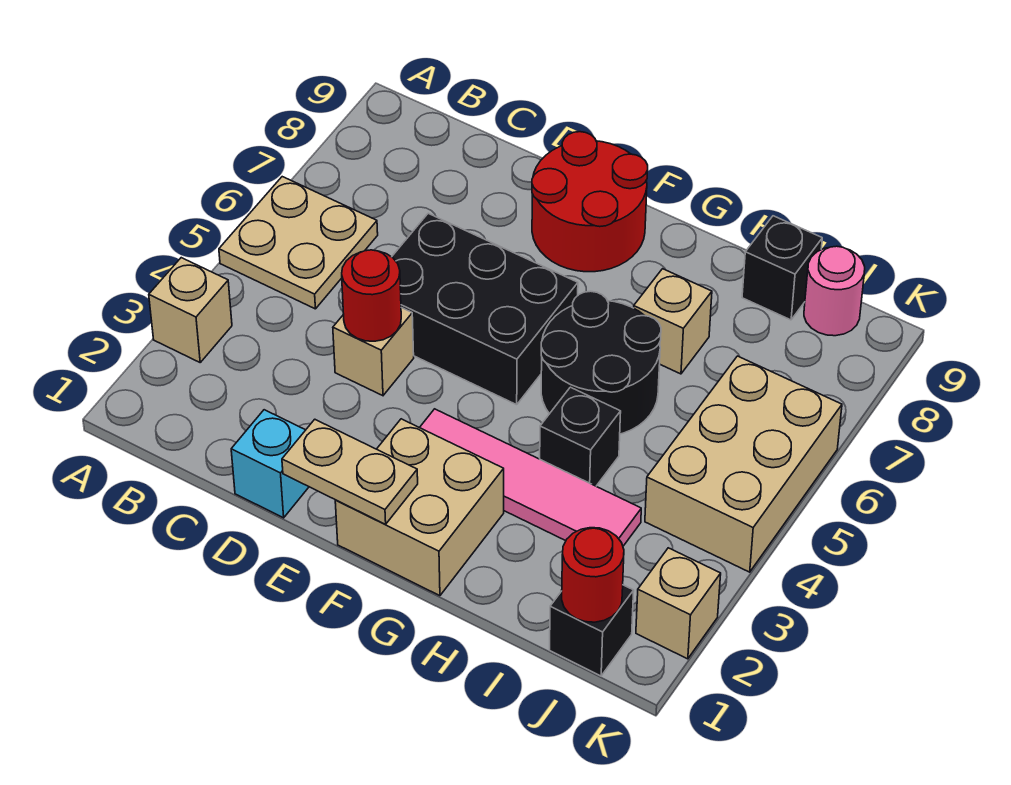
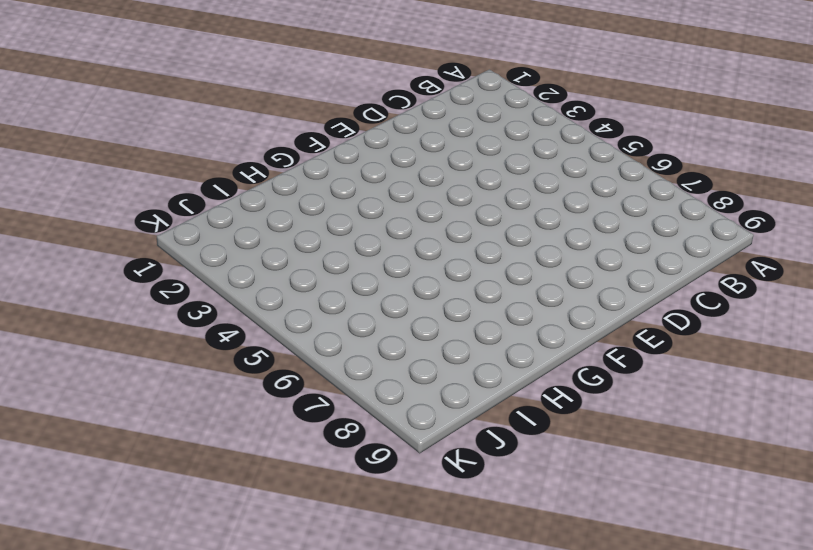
none -> tan brick A3 level 1
none -> tan plate A5:B6 level 1
none -> cyan brick D1 level 1

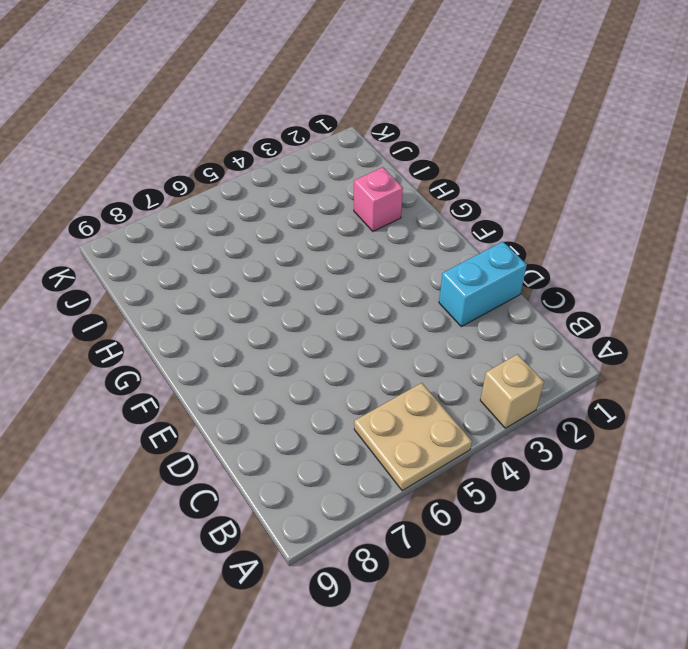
cyan brick D1:D2 level 1 -> cyan brick D1 level 1
pink brick H2 level 1 -> none
none -> tan brick D4 level 1
none -> black brick D5:F6 level 1
none -> red round brick E8:F9 level 1

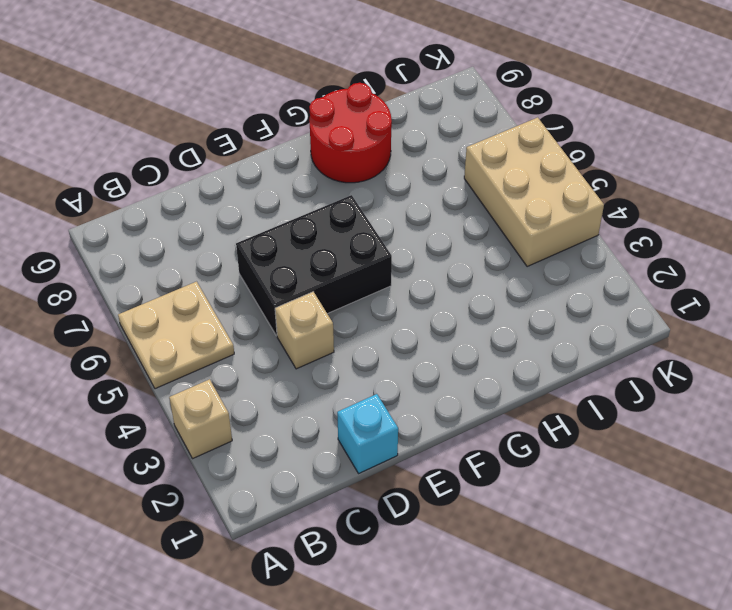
red round brick G8:H9 level 1 -> red round brick E8:F9 level 1
none -> tan brick F1:G2 level 1
none -> pink tile F3:I3 level 1
none -> black round brick G5:H6 level 1

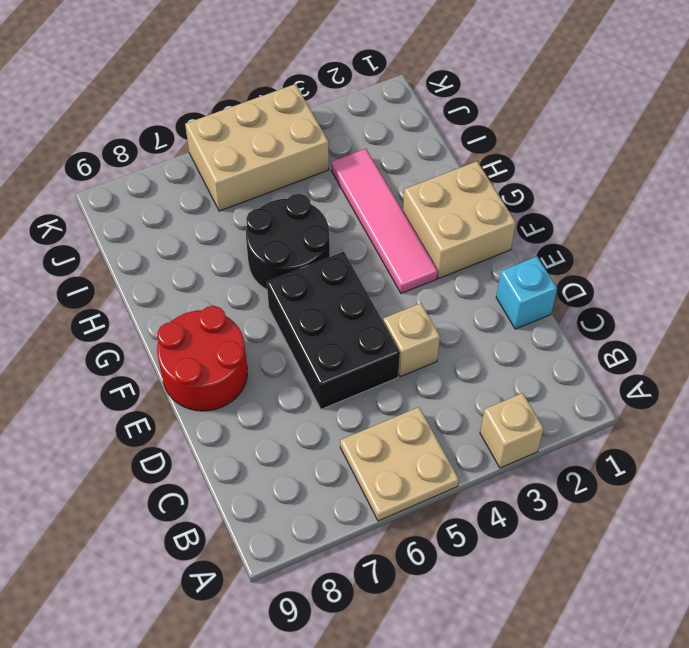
none -> black brick H4 level 1
none -> tan brick H7 level 1
none -> black brick I9 level 1

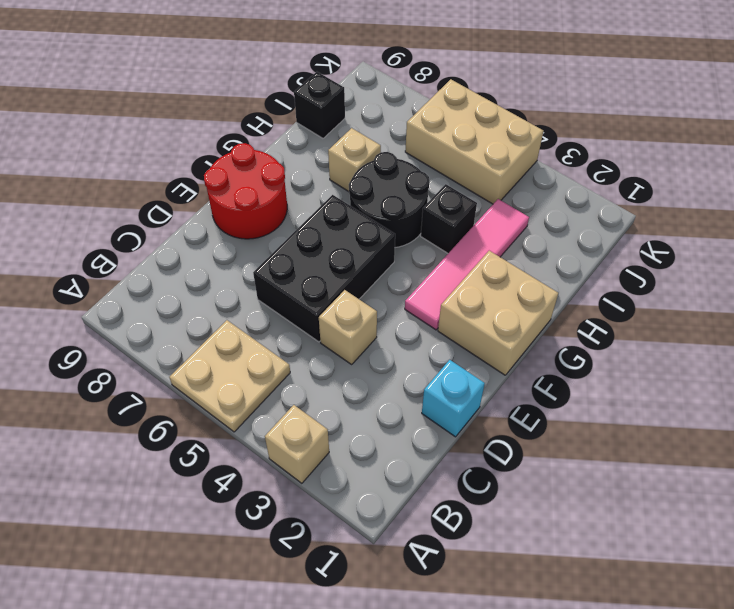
none -> black brick J1 level 1
none -> pink round brick J9 level 1
none -> tan brick K2 level 1

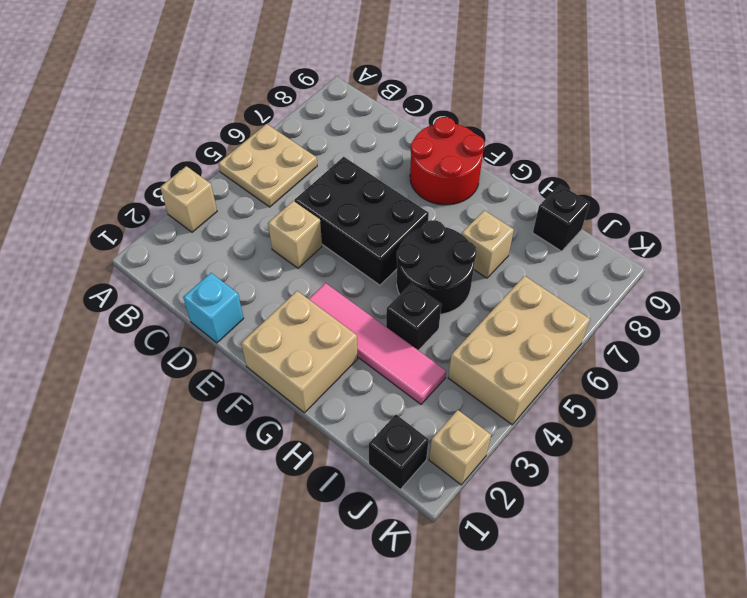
none -> pink round brick J9 level 1
none -> red round brick D4 level 2
none -> tan plate E1:F1 level 2

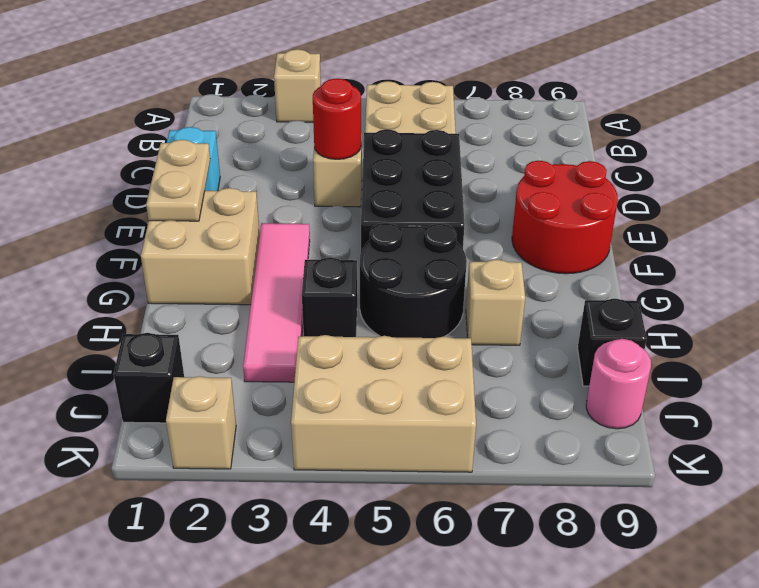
none -> red round brick J1 level 2

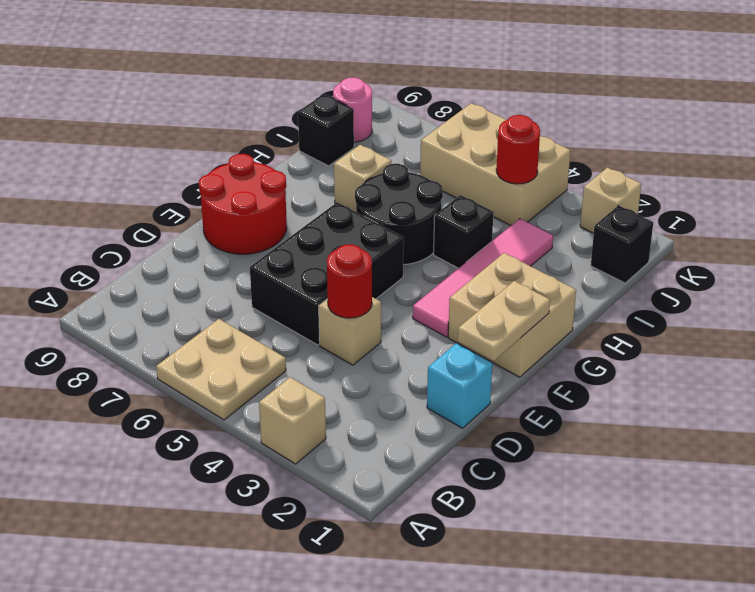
red round brick J4 level 2 -> red round brick J1 level 2

